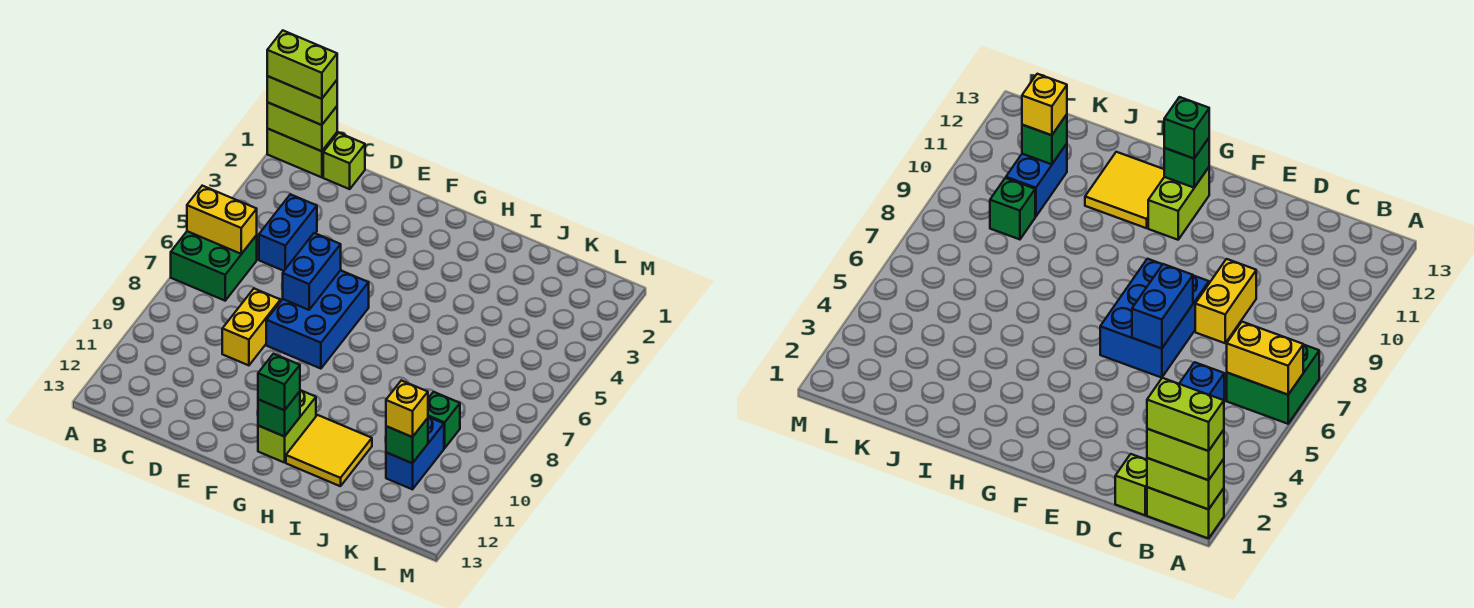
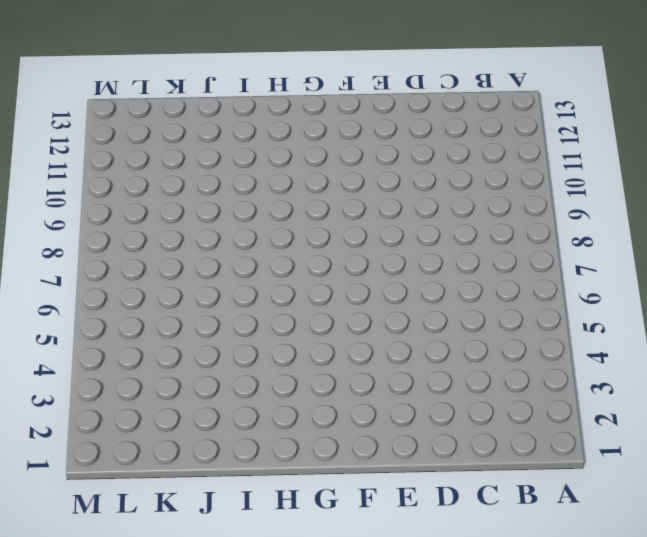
none -> lime brick A1:B1 level 1
none -> green brick A6:B7 level 1
none -> lime brick C1 level 1

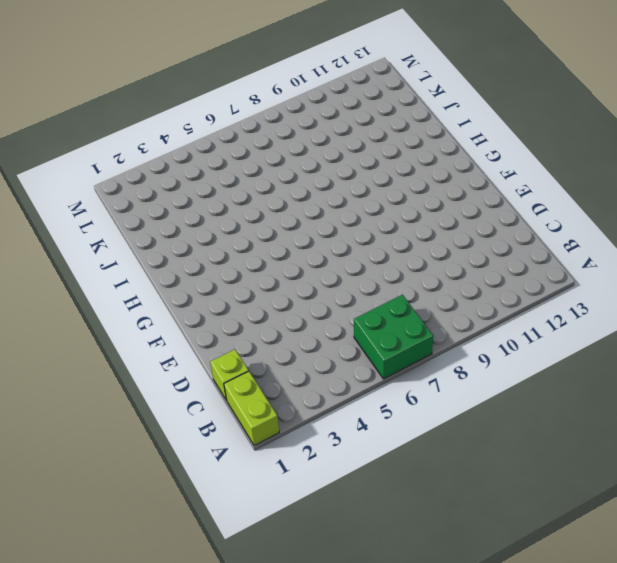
none -> blue brick C4:C5 level 1
none -> yellow brick D8:D9 level 1
none -> blue brick E6:F8 level 1

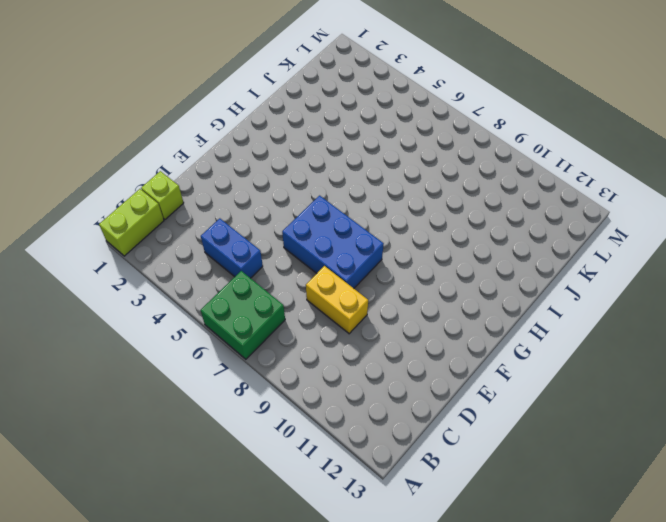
none -> lime brick G11:G12 level 1
none -> yellow tile H11:I12 level 1
none -> green brick K9 level 1

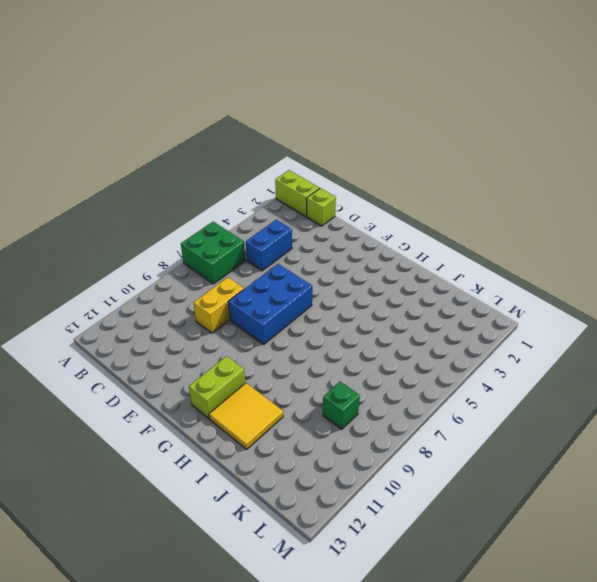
none -> blue brick K10:K11 level 1
none -> lime brick A1:B1 level 2
none -> yellow brick A6:B6 level 2

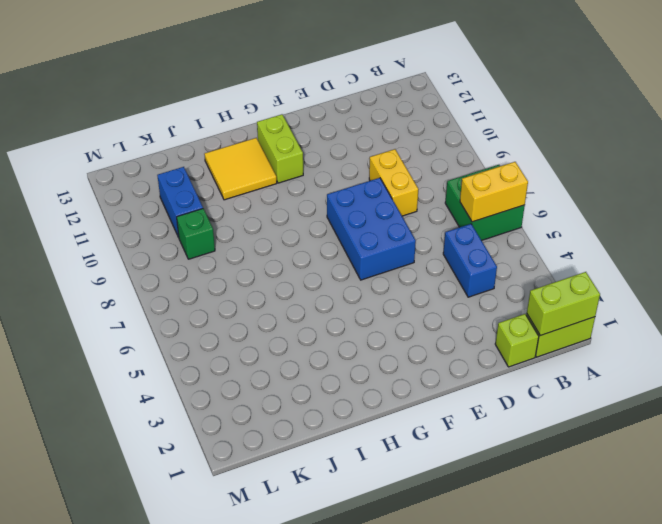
none -> blue brick E6:E7 level 2
none -> green brick G12 level 2
none -> green brick K11 level 2

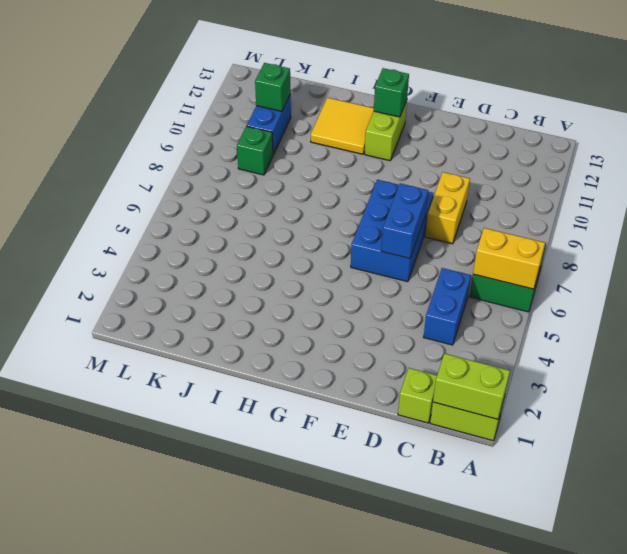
none -> lime brick A1:B1 level 3
none -> green brick G12 level 3
none -> yellow brick K11 level 3

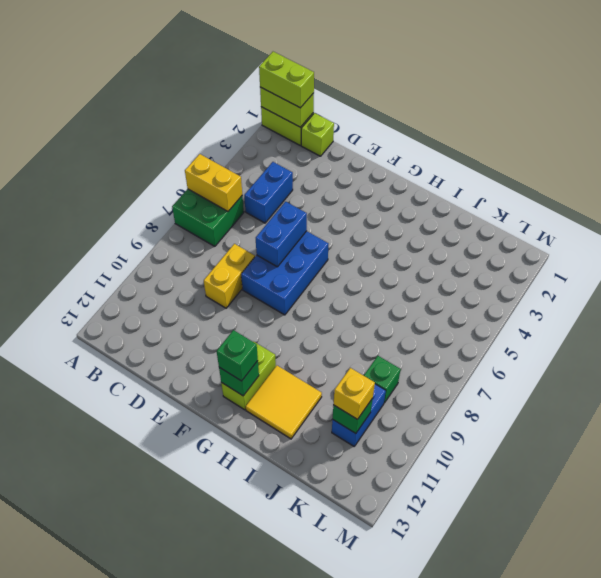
none -> lime brick A1:B1 level 4

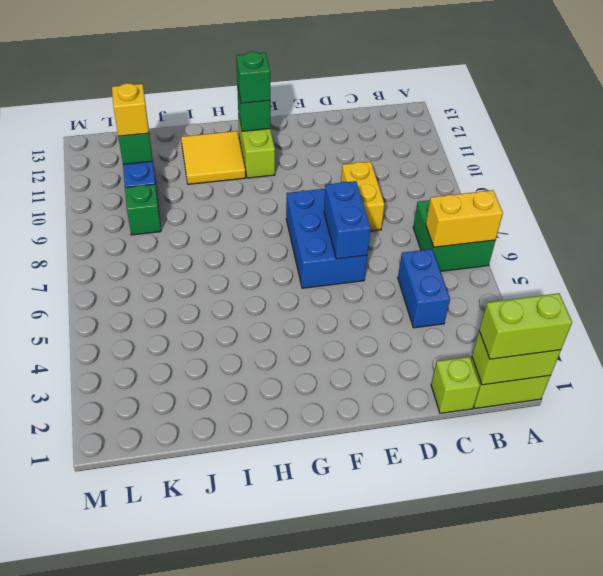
none -> lime brick A1:B1 level 4

